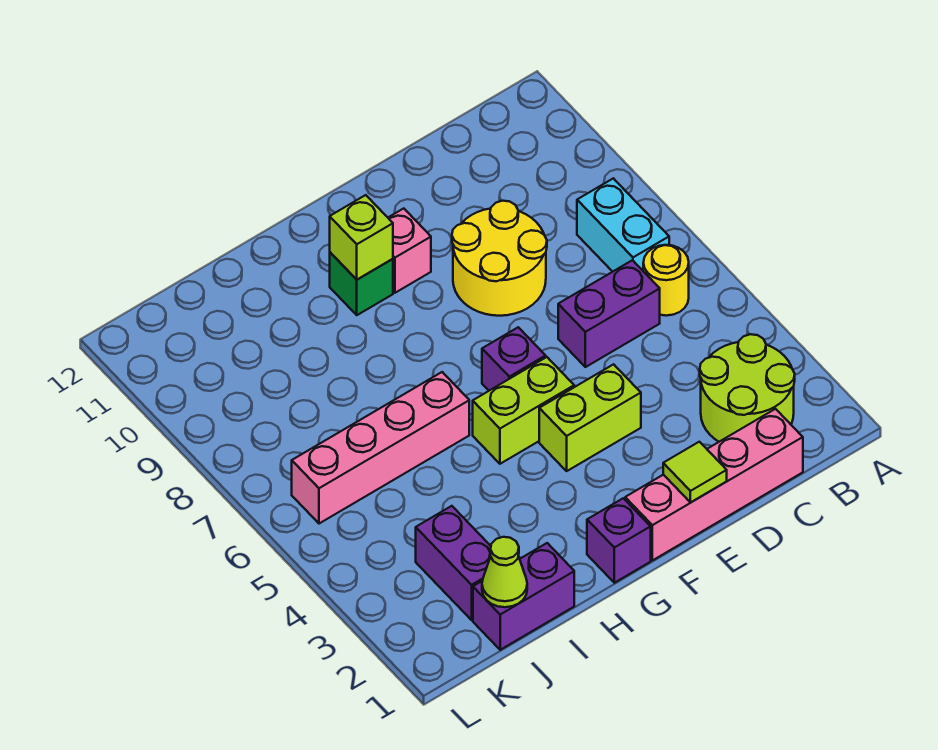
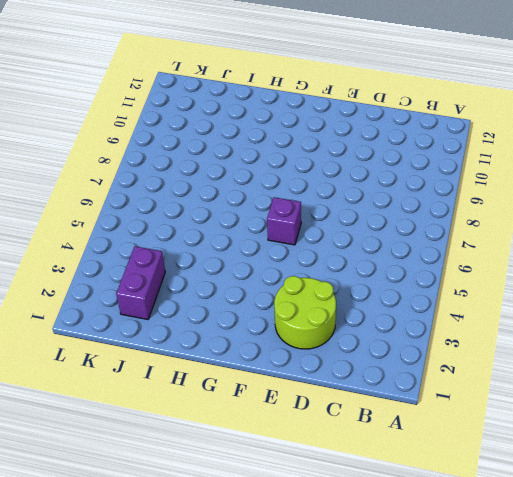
lime round brick D2:E3 level 1 -> lime round brick B2:C3 level 1
none -> yellow round brick B6 level 1
none -> cyan brick B7:B8 level 1
none -> pink brick C1:F1 level 1

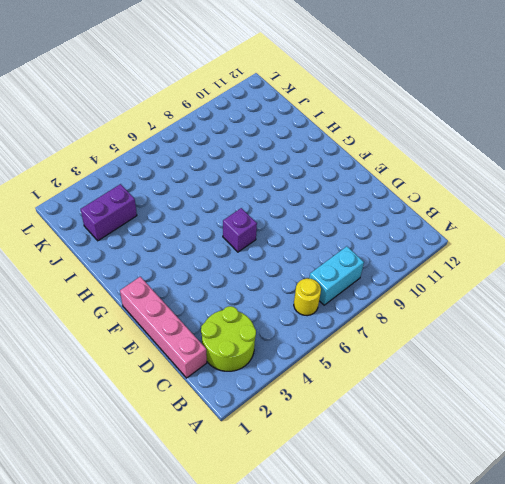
none -> purple brick C6:D6 level 1
none -> yellow round brick D8:E9 level 1
none -> lime brick E4:F4 level 1

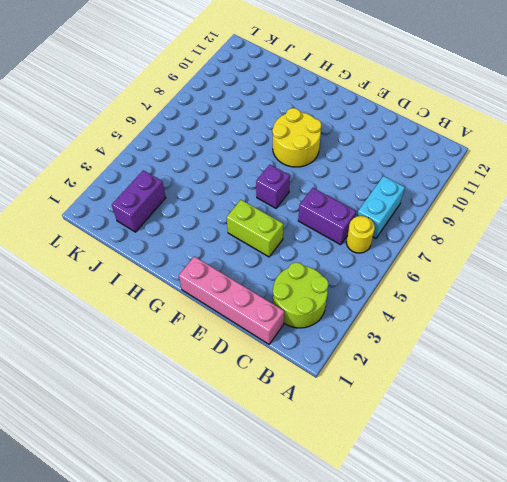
yellow round brick F8:G9 level 1 -> yellow round brick D8:E9 level 1
none -> lime brick F5:G5 level 1
none -> pink brick F10 level 1
none -> purple brick G1 level 1

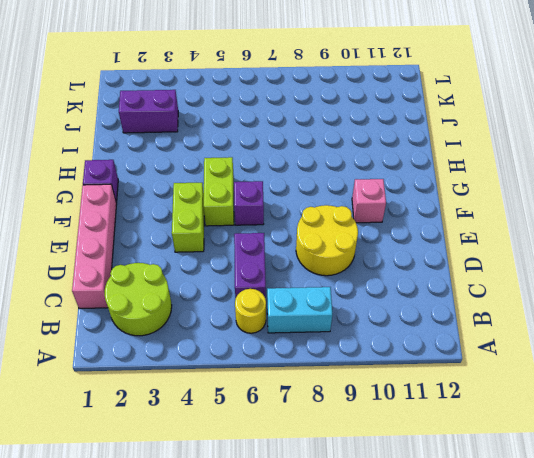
none -> green brick G10 level 1
none -> pink brick H6:K6 level 1
none -> purple brick I1:J1 level 1

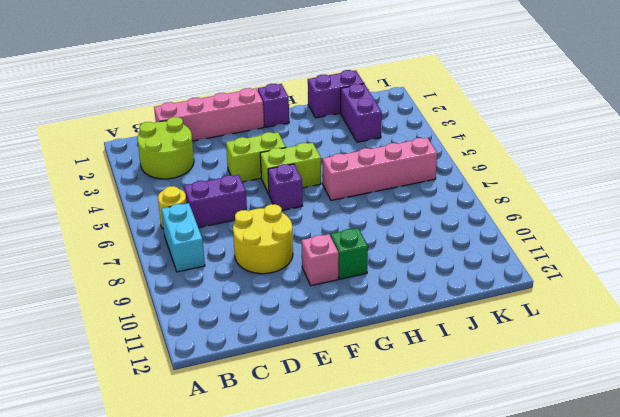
none -> lime tile E1 level 2
none -> lime brick G10 level 2
none -> lime cone J1 level 2

